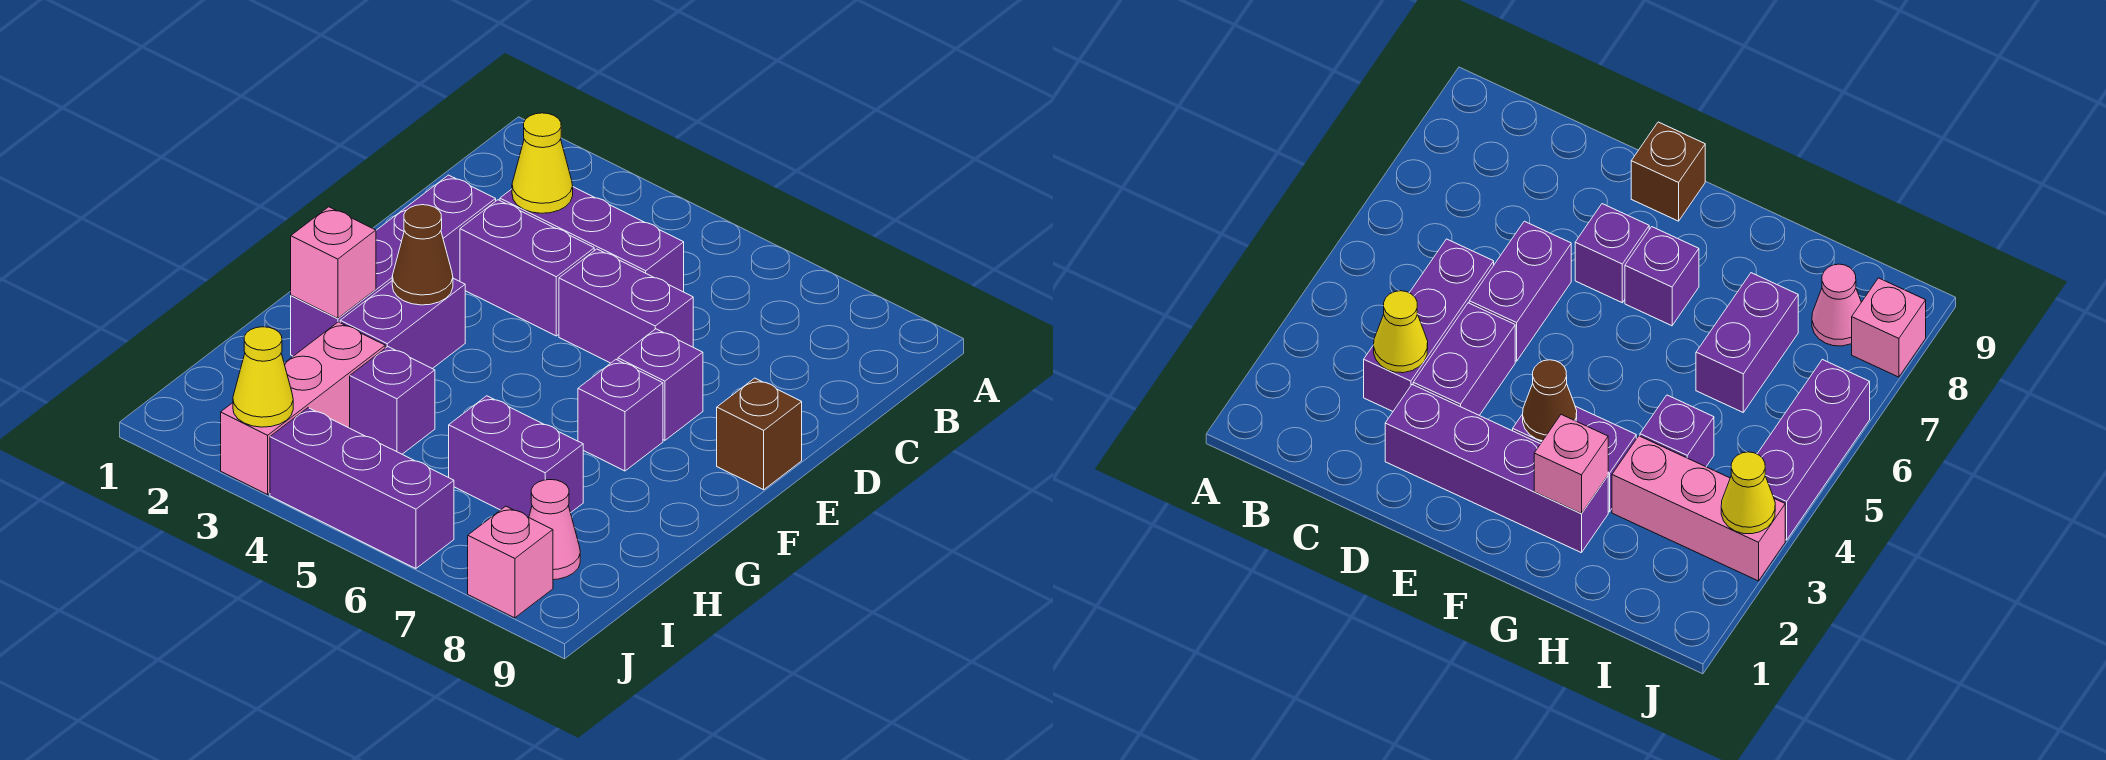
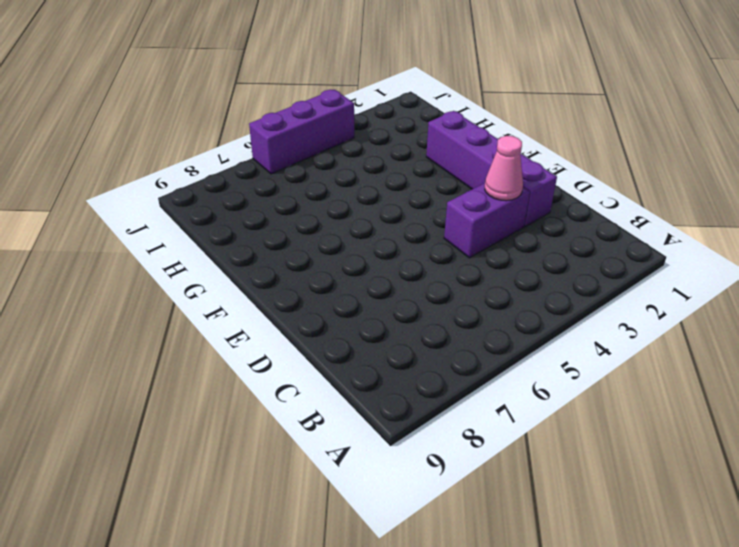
pink cone D3 level 2 -> pink cone I8 level 1
none -> purple brick C3:C5 level 1
none -> purple brick D5:D6 level 1
none -> purple brick E7 level 1

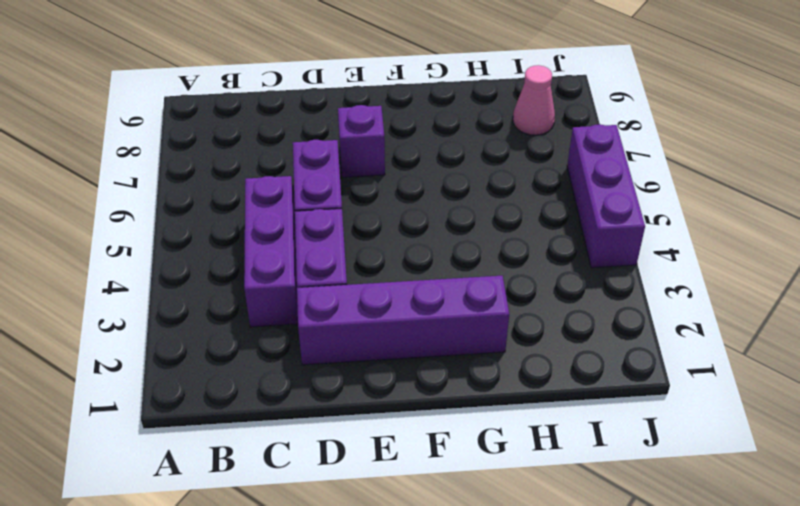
none -> brown brick E9 level 1
none -> purple brick F3:G3 level 1
none -> purple brick F7 level 1

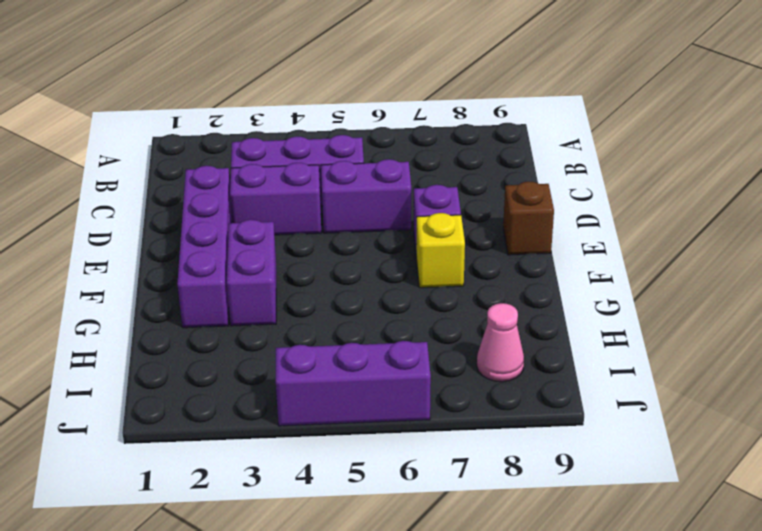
yellow brick F7 level 1 -> purple brick F7 level 1
none -> pink brick H3:J3 level 1
none -> purple brick H4 level 1
none -> purple brick H6:H7 level 1

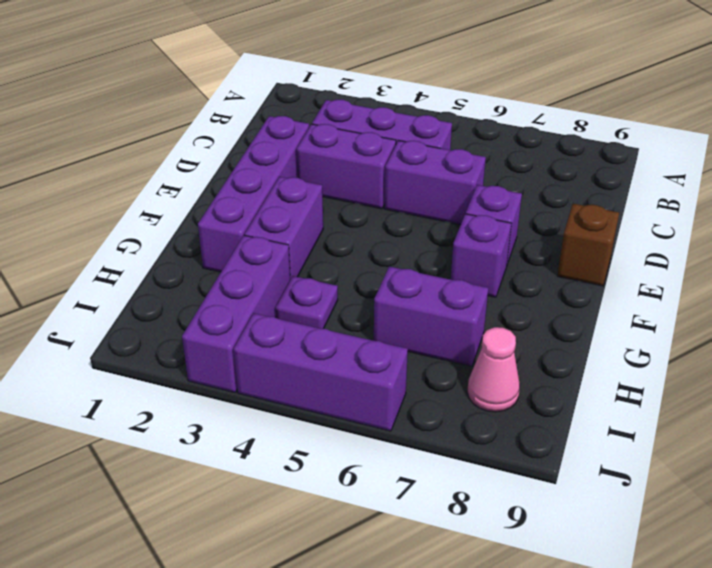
purple brick H3:J3 level 1 -> pink brick H3:J3 level 1
purple plate H4 level 1 -> purple brick H4 level 1
none -> pink brick J8 level 1
none -> yellow cone C3 level 2
none -> brown cone F3 level 2

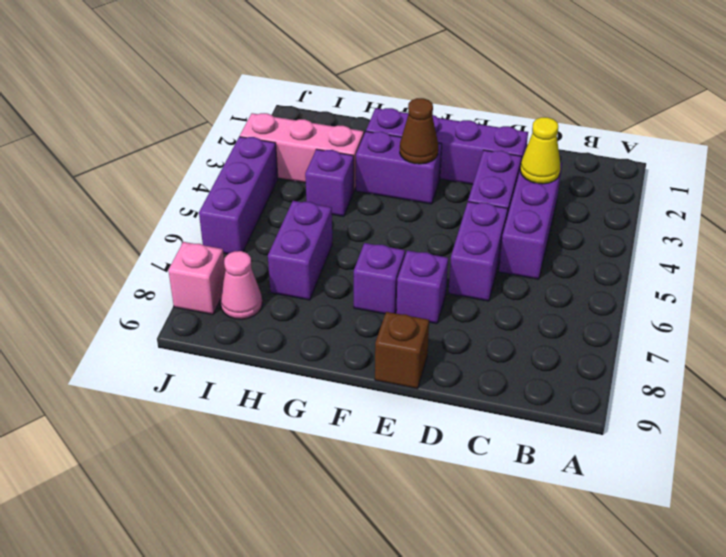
none -> pink brick G2 level 2
none -> yellow cone J3 level 2

